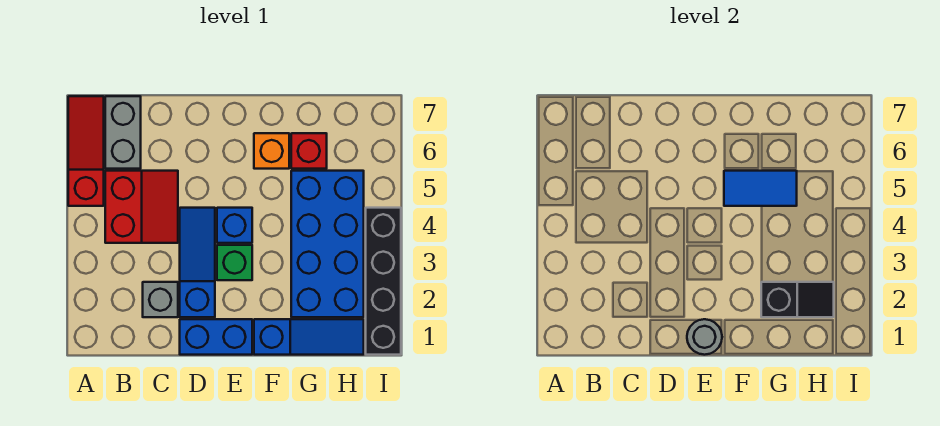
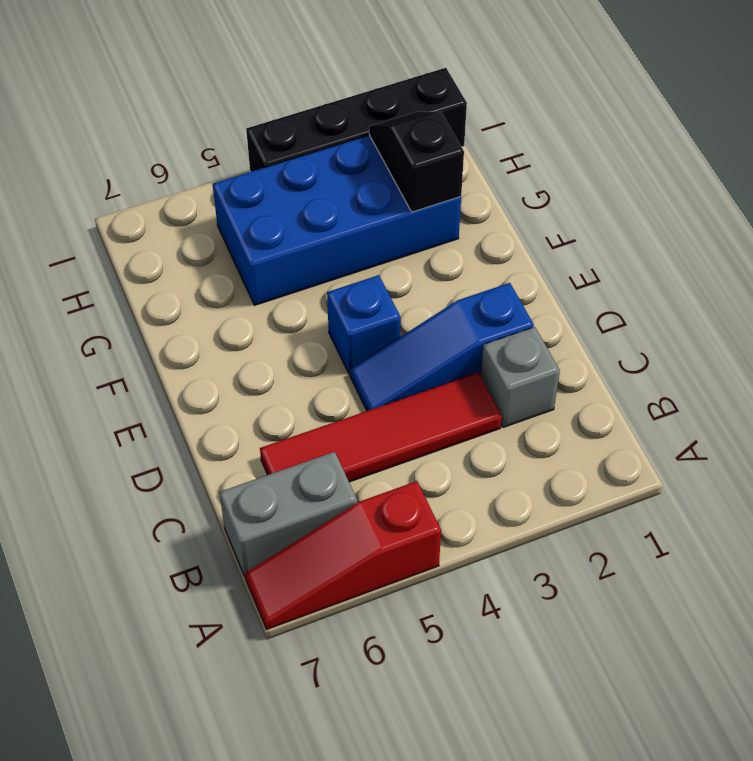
red tile C3:C6 level 1 -> red slope B4:C5 level 1 top B
none -> blue brick D1:E1 level 1
none -> green brick E3 level 1
none -> blue slope F1:H1 level 1 top F

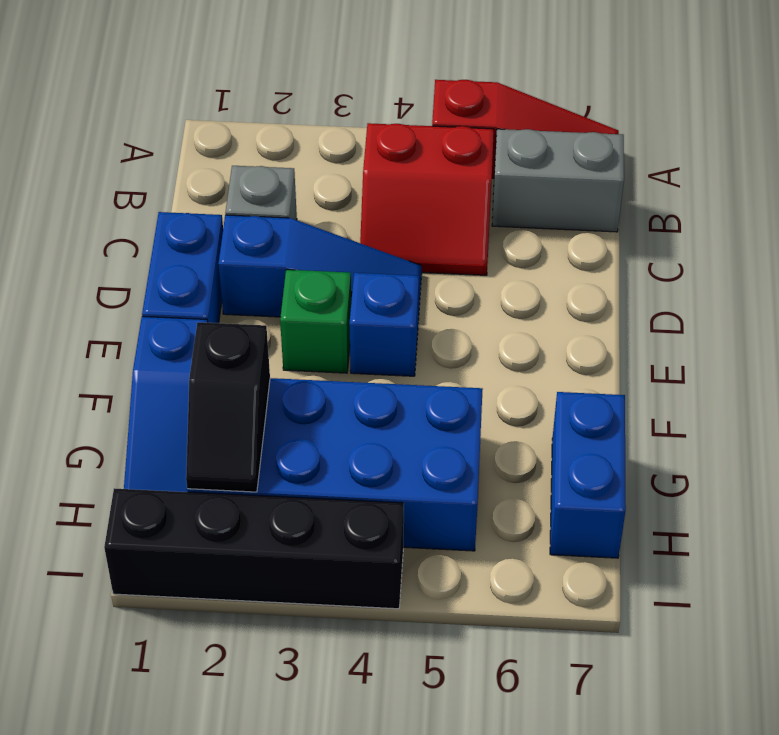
blue brick G7:H7 level 1 -> none
none -> orange brick F6 level 1
none -> red brick G6 level 1
none -> grey round brick E1 level 2

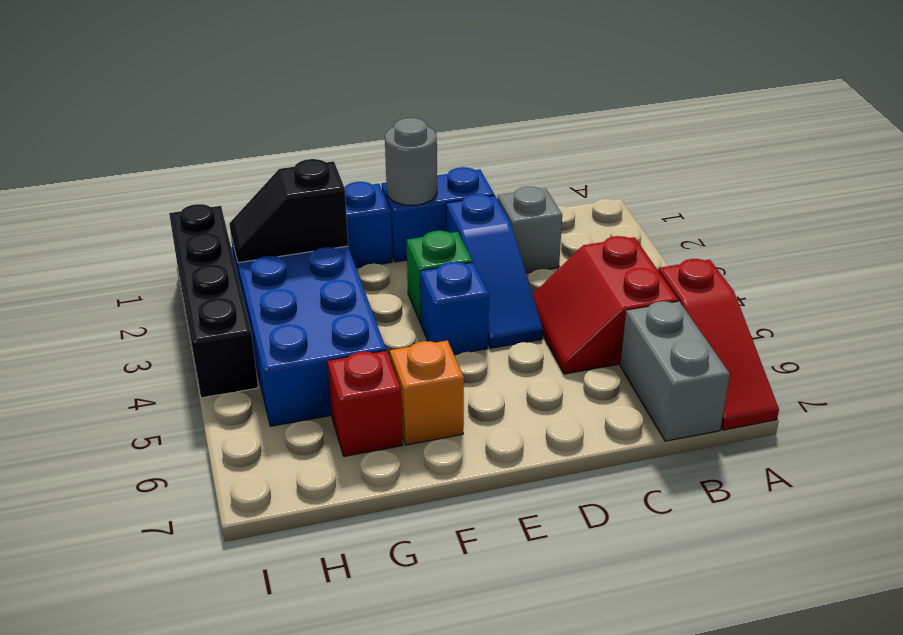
none -> blue tile F5:G5 level 2

